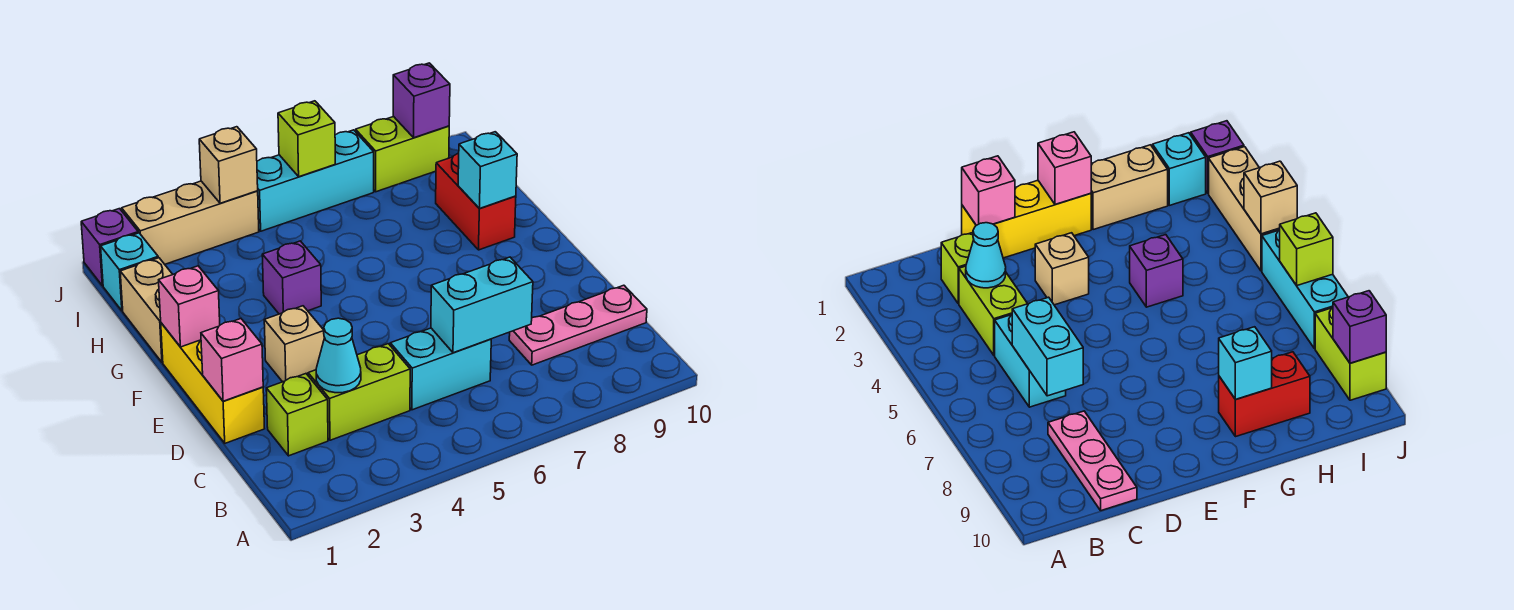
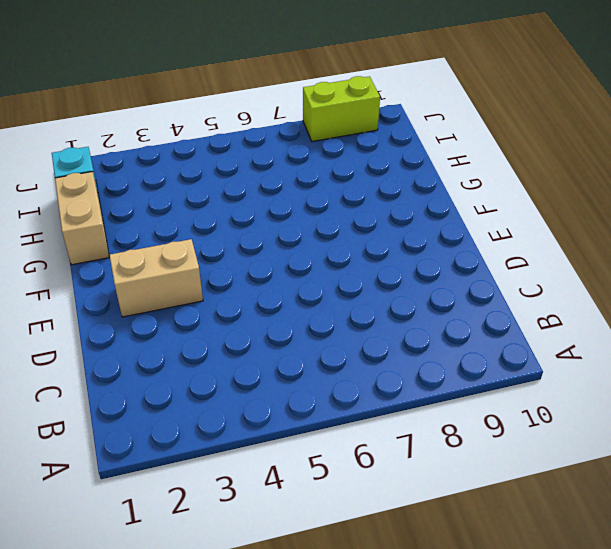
tan brick E2:E3 level 1 -> tan brick E3 level 1
none -> lime brick C2 level 1
none -> lime brick C3:C4 level 1
none -> cyan brick C5:C6 level 1

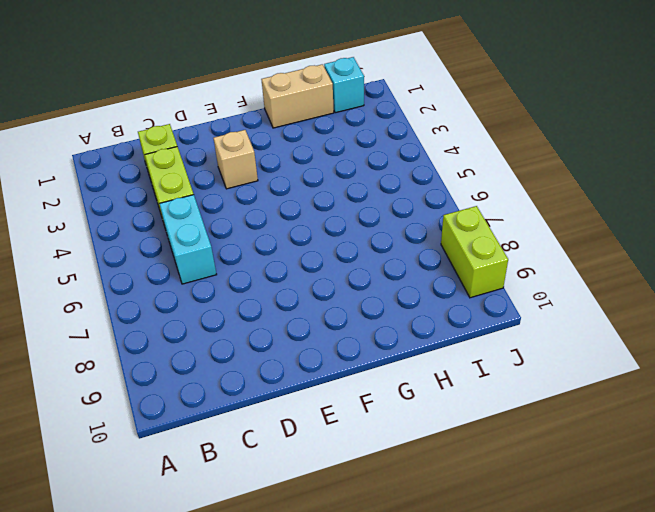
none -> pink plate C8:C10 level 1
none -> yellow brick D1:F1 level 1
none -> purple brick G4 level 1

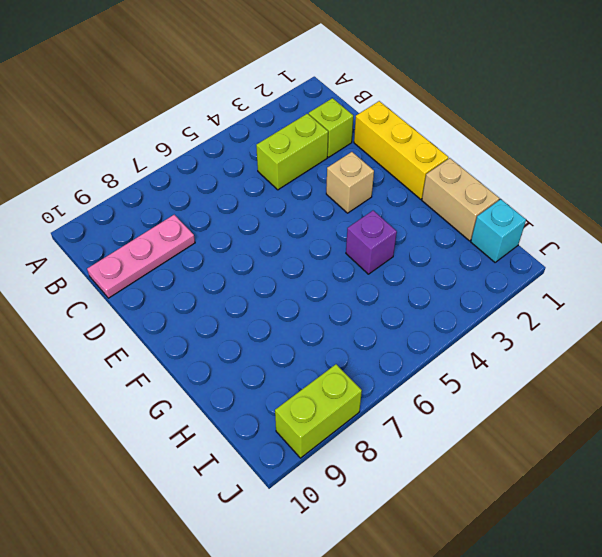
none -> cyan brick C5:C6 level 1
none -> red brick G9:H9 level 1
none -> purple brick J1 level 1

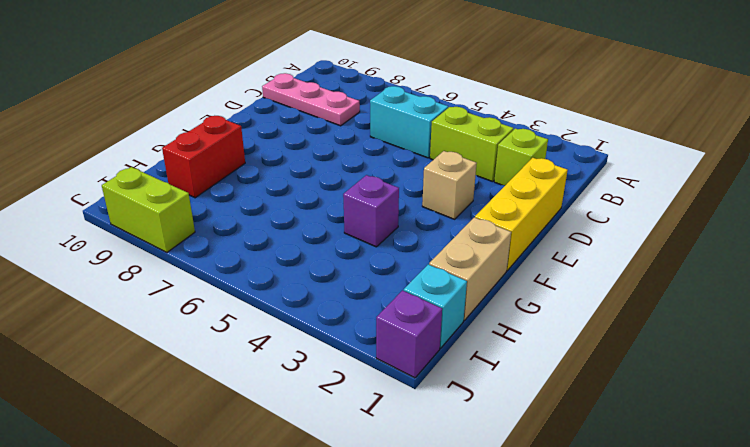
none -> tan brick J2:J4 level 1
none -> cyan brick J5:J7 level 1
none -> cyan cone C3 level 2

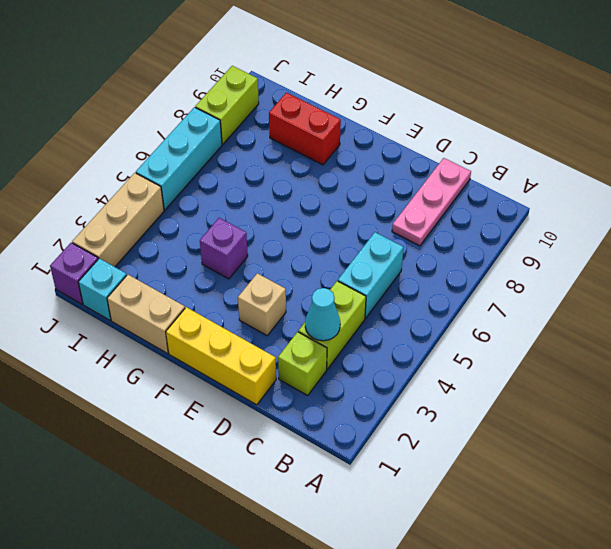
none -> cyan brick C6:C7 level 2
none -> pink brick D1 level 2
none -> pink brick F1 level 2

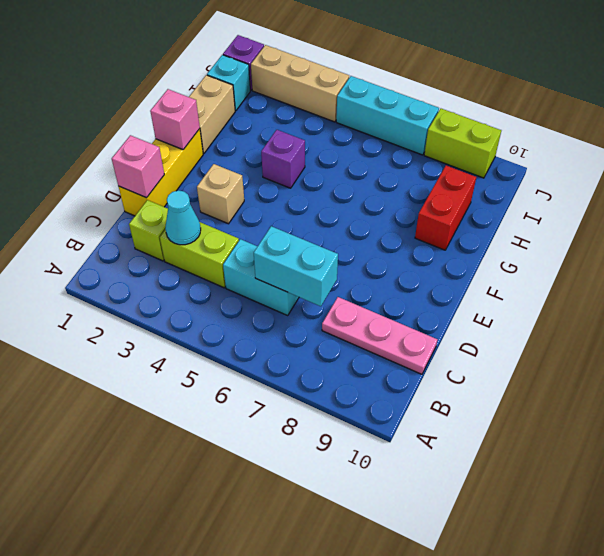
none -> cyan brick G9 level 2
none -> tan brick J4 level 2
none -> lime brick J6 level 2

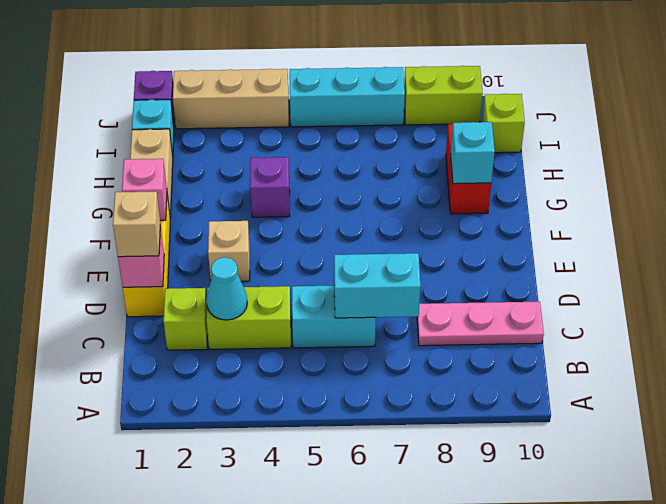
tan brick D1 level 3 -> tan brick J4 level 2
lime brick I10 level 1 -> lime brick J6 level 2
none -> purple brick J9 level 2

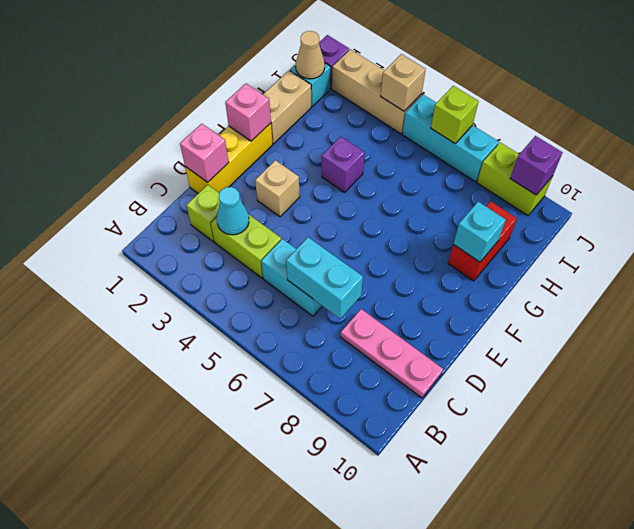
tan cone I1 level 2 -> none

